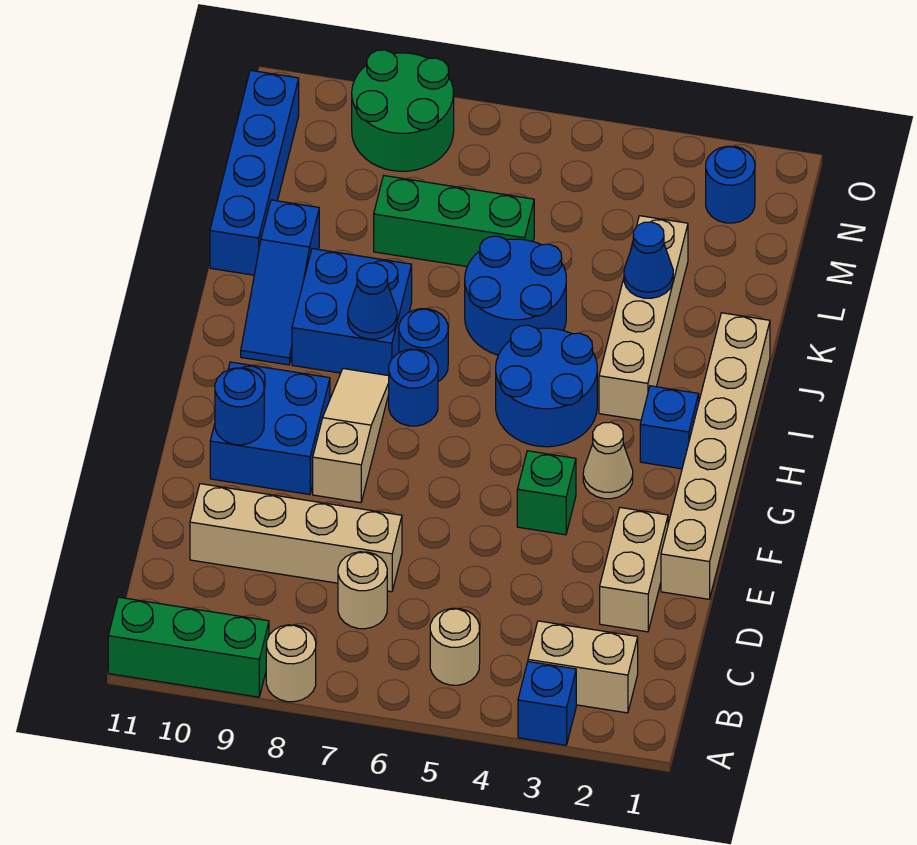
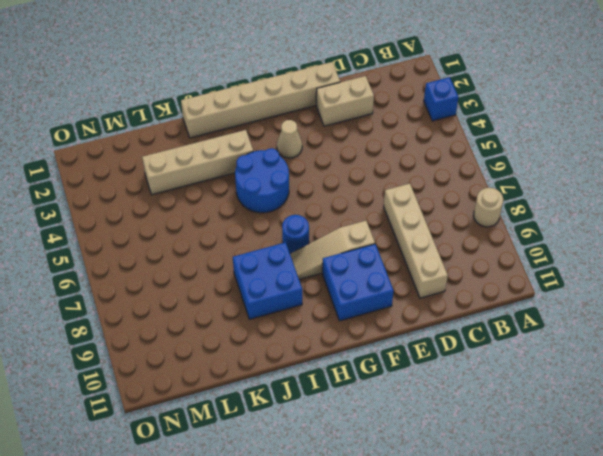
none -> green brick A9:A11 level 1
none -> tan brick B2:B3 level 1
none -> tan round brick B5 level 1

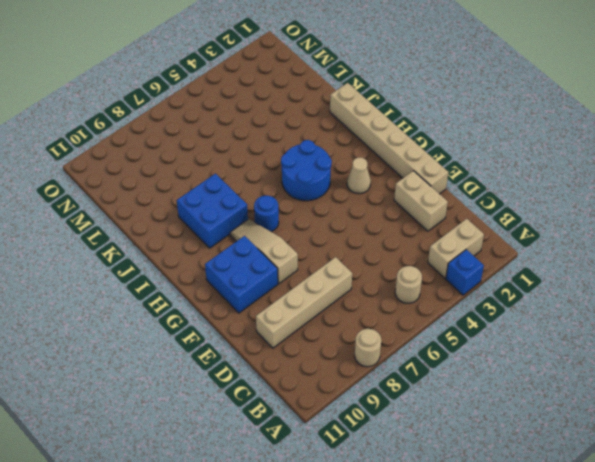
none -> green brick A9:A11 level 1
none -> tan round brick C7 level 1
none -> green brick F4 level 1

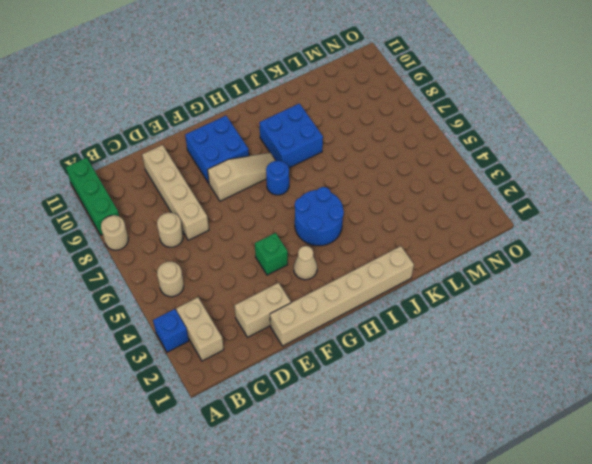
none -> blue brick H2 level 1
none -> tan brick I3:L3 level 1
none -> blue round brick I7 level 1

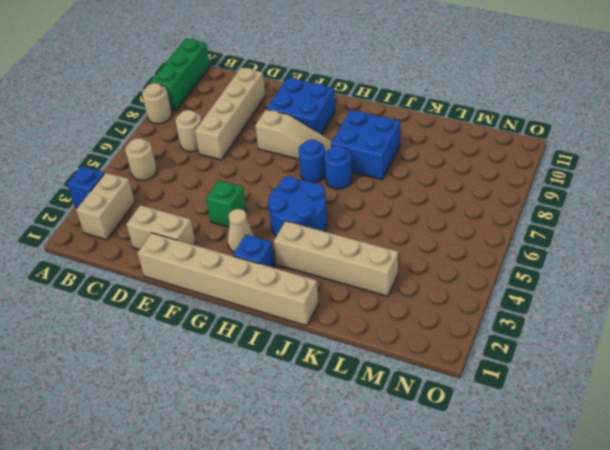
none -> blue slope I10:K10 level 1 top K
none -> blue round brick J5:K6 level 1
none -> blue brick K11:N11 level 1

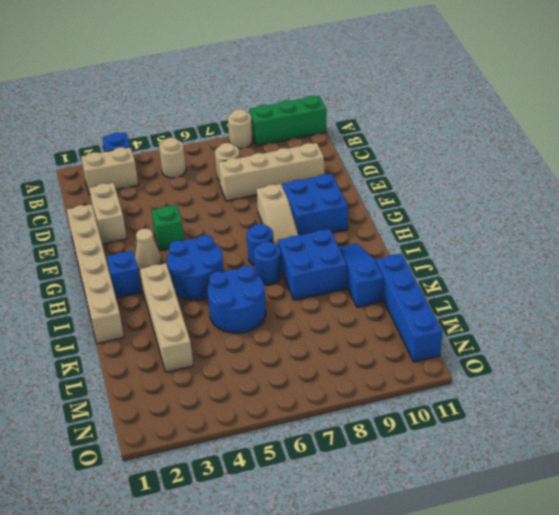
none -> green brick L6:L8 level 1
none -> blue round brick N2 level 1
none -> green round brick N8:O9 level 1

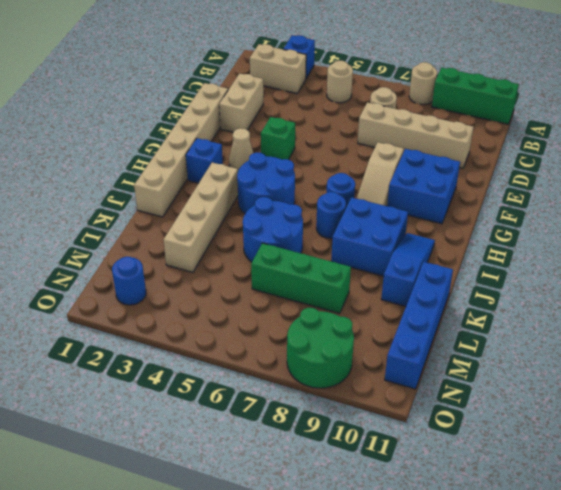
none -> blue round brick F10 level 2
none -> blue cone I8 level 2
none -> blue cone K3 level 2

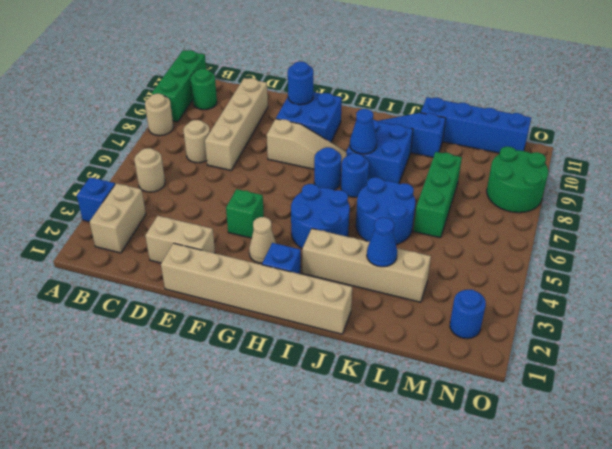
green round brick B10 level 1 -> none

